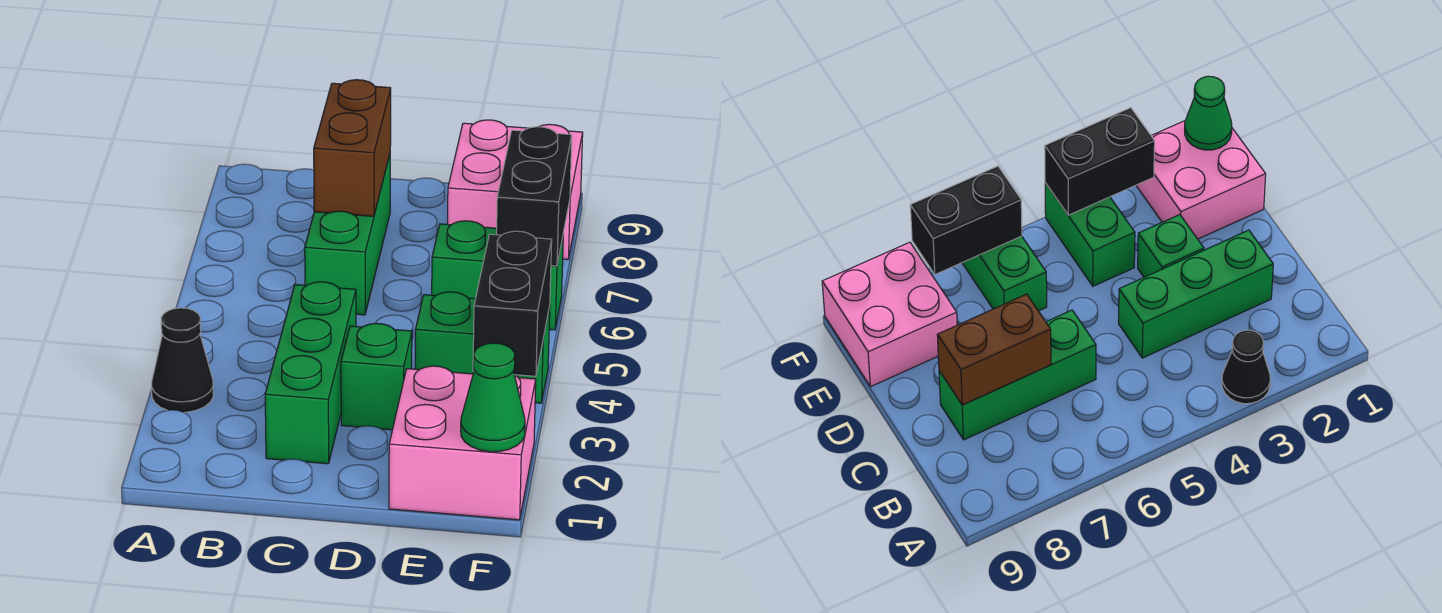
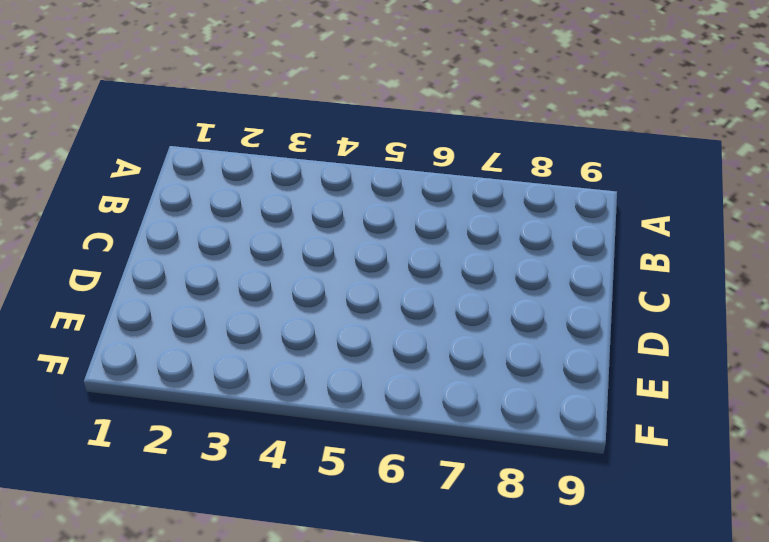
none -> black cone A3 level 1
none -> green brick C2:C4 level 1
none -> green brick C6:C8 level 1

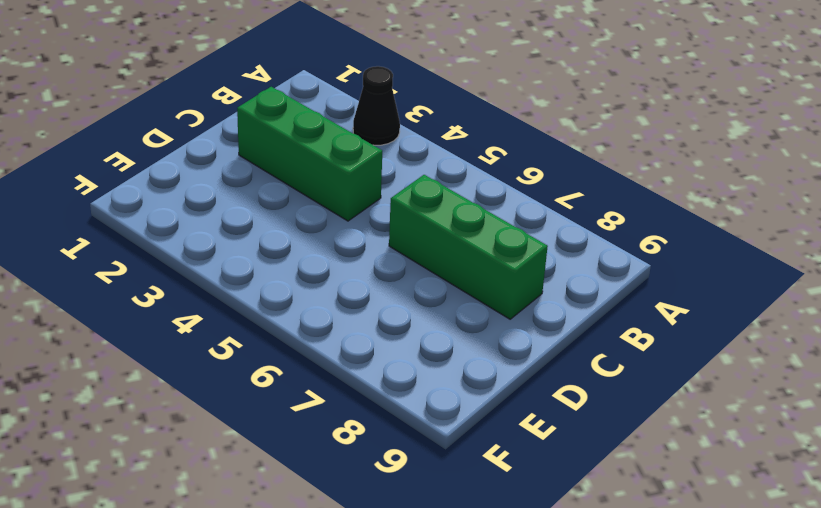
none -> green brick D3 level 1
none -> pink brick E1:F2 level 1
none -> green brick E4:F4 level 1

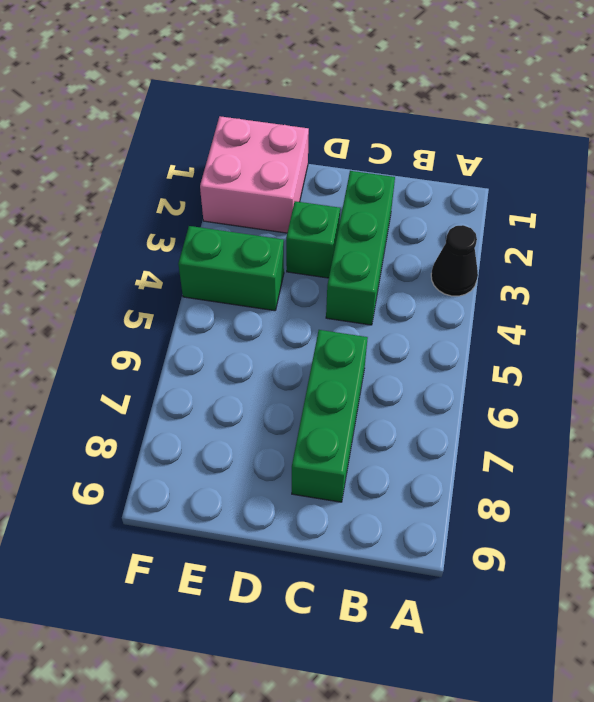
none -> green brick E6:F6 level 1
none -> pink brick E8:F9 level 1
none -> brown brick C7:C8 level 2

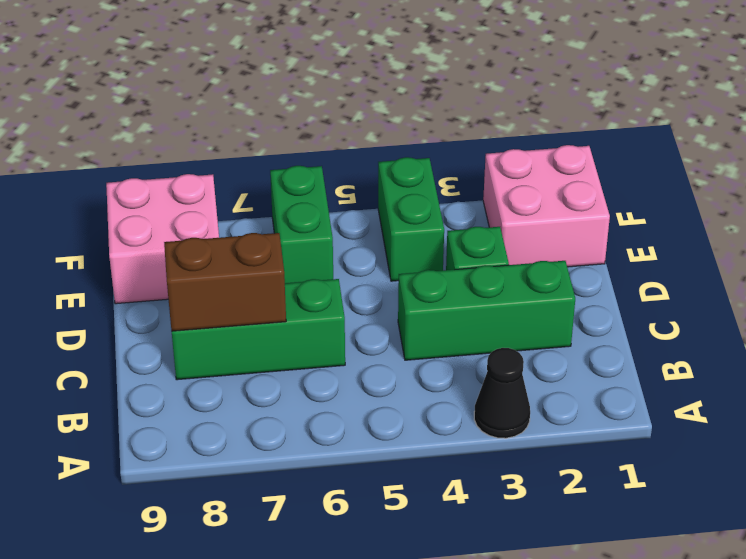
none -> green cone F1 level 2
none -> black brick F3:F4 level 2
none -> black brick F6:F7 level 2

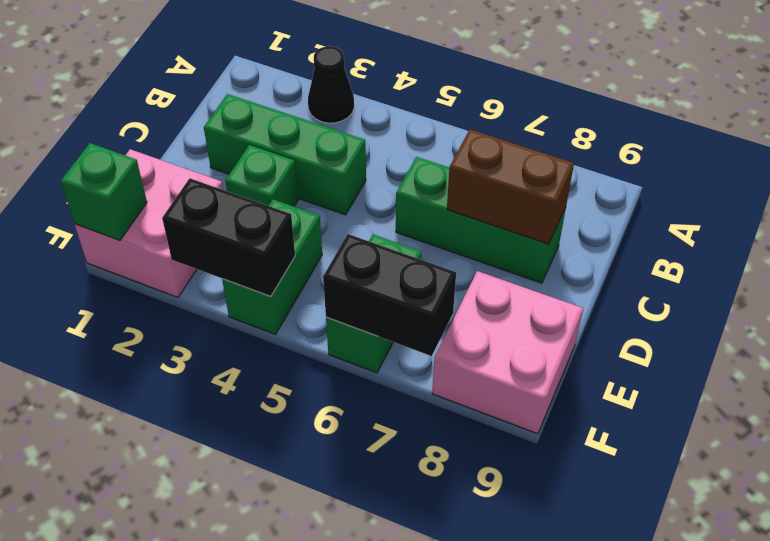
green brick F1 level 2 -> green cone F1 level 2

